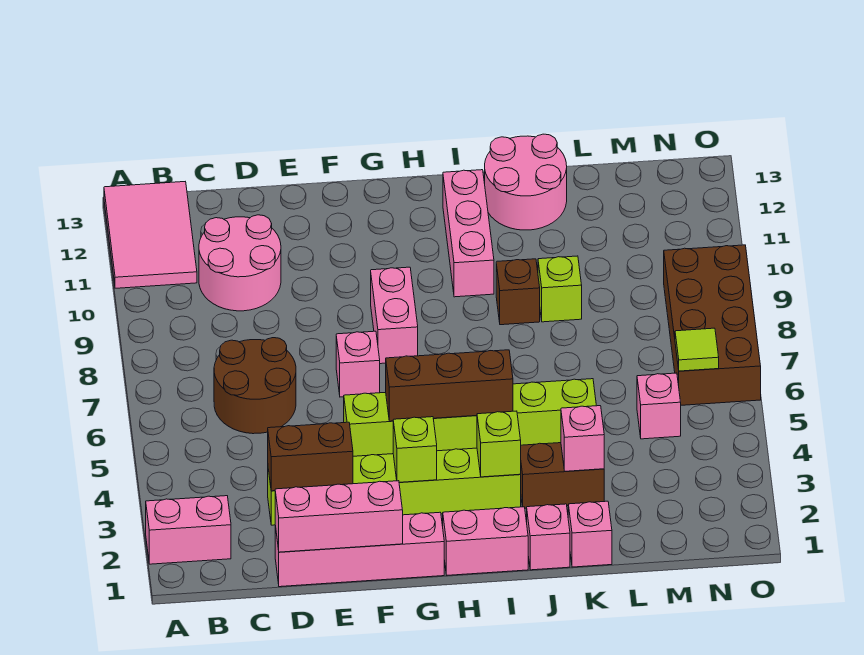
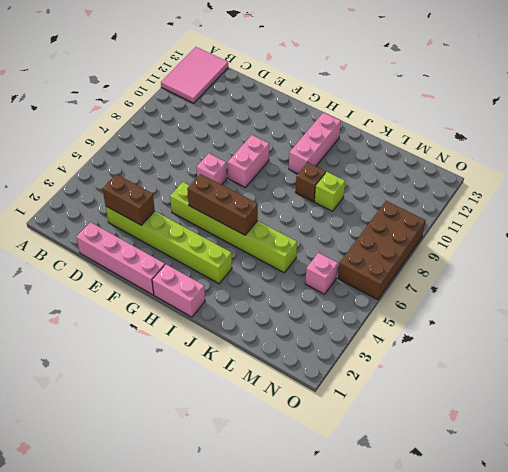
none -> pink brick A2:B2 level 1
none -> brown round brick C6:D7 level 1
none -> pink round brick C10:D11 level 1

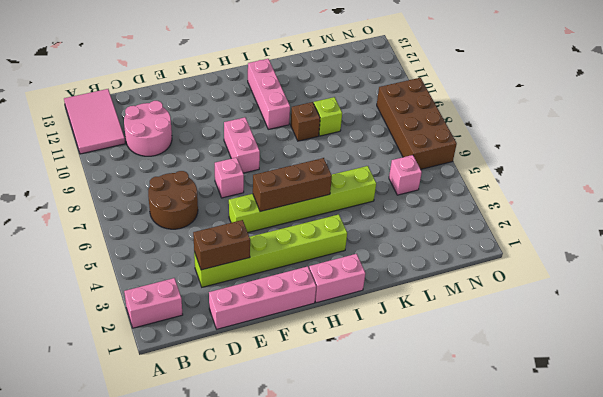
none -> pink brick J1 level 1
none -> brown brick J3:K3 level 1
none -> pink round brick J12:K13 level 1

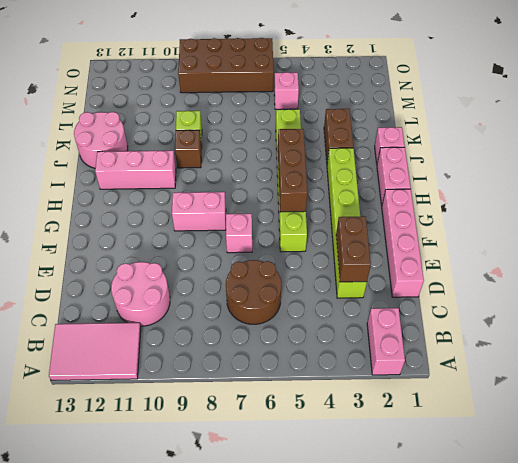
none -> pink brick K1 level 1
none -> pink brick D1:F1 level 2
none -> lime brick G3 level 2

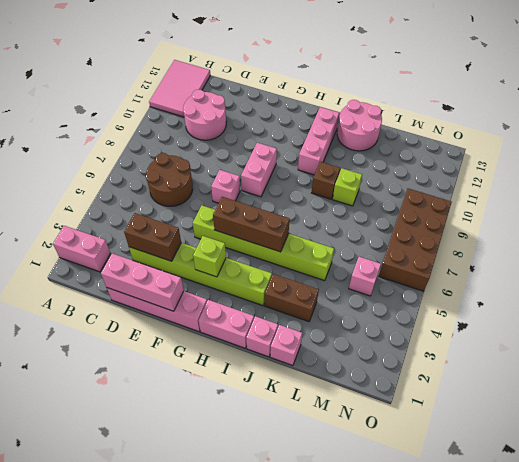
none -> lime brick I3 level 2
none -> pink brick K3 level 2
none -> lime tile N6 level 2

